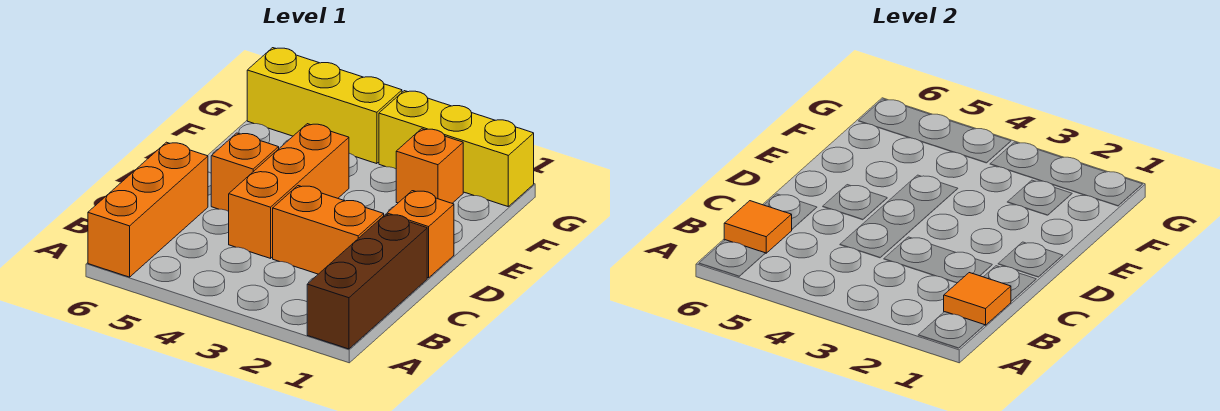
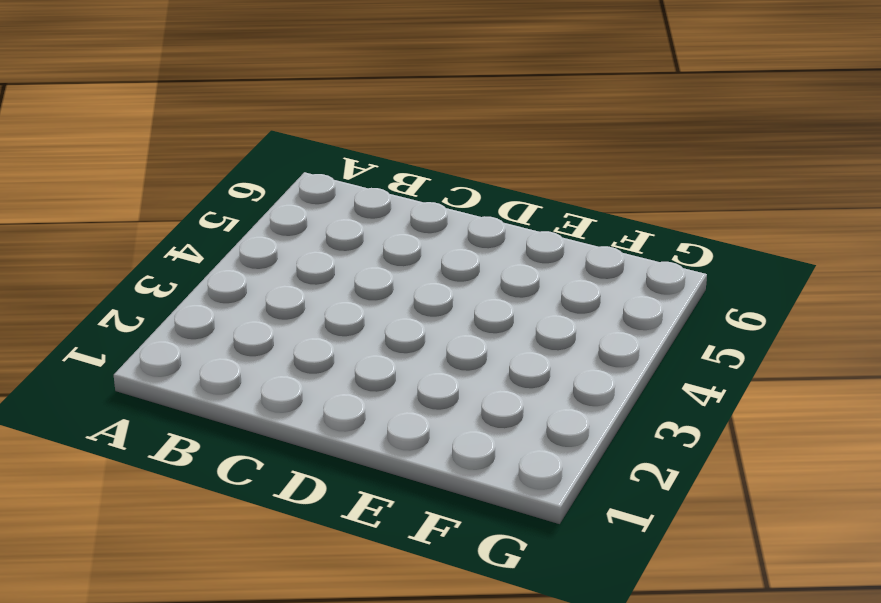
none -> brown brick A1:C1 level 1
none -> orange brick A6:C6 level 1

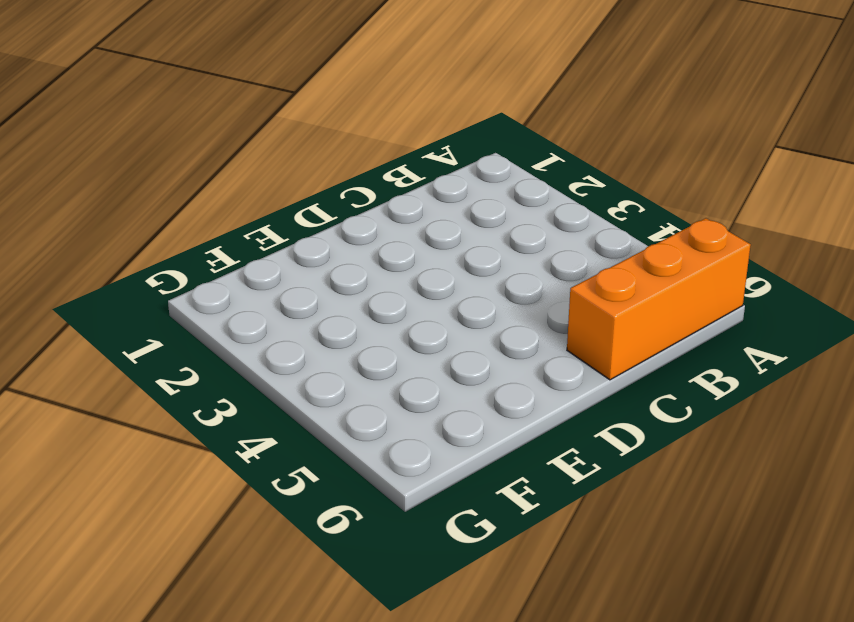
none -> brown brick A1:C1 level 1
none -> orange brick C2:C3 level 1

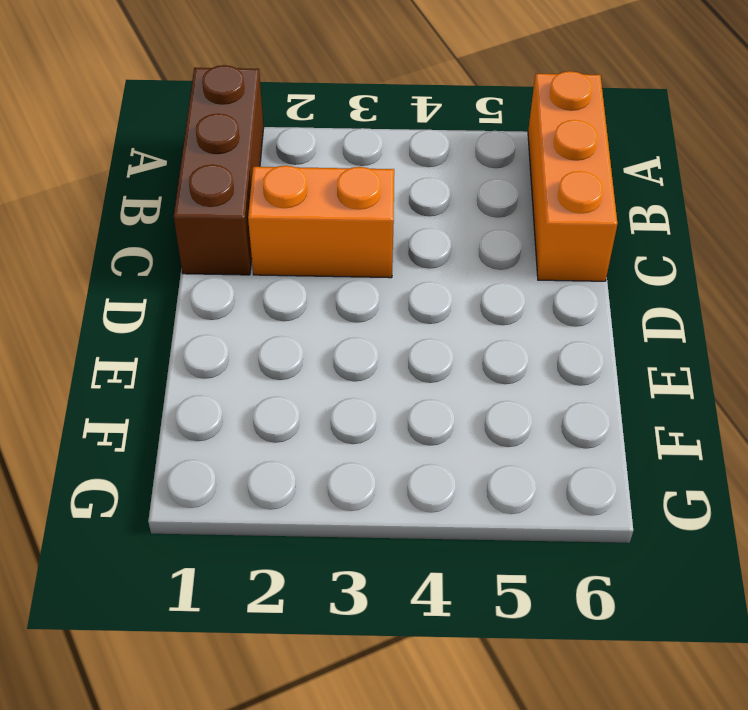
none -> orange brick C4:E4 level 1
none -> orange brick D1 level 1

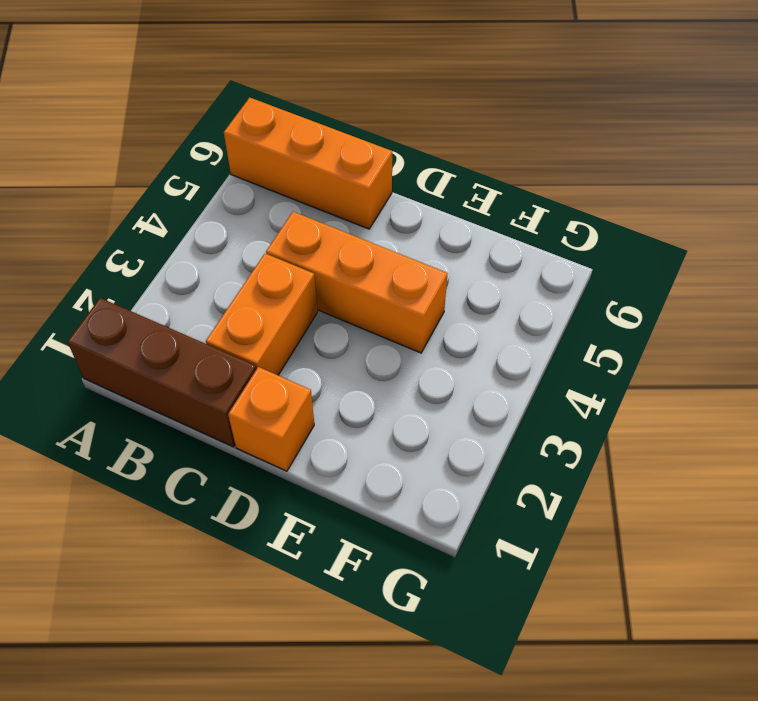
none -> orange brick D5 level 1
none -> orange brick F2 level 1

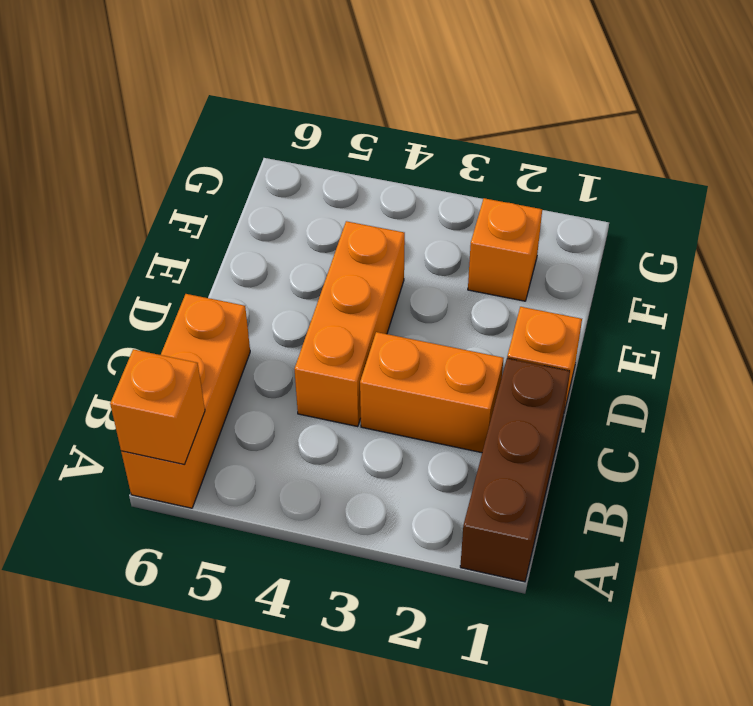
orange brick A6 level 2 -> orange brick D5 level 1
none -> yellow brick G1:G3 level 1
none -> yellow brick G4:G6 level 1

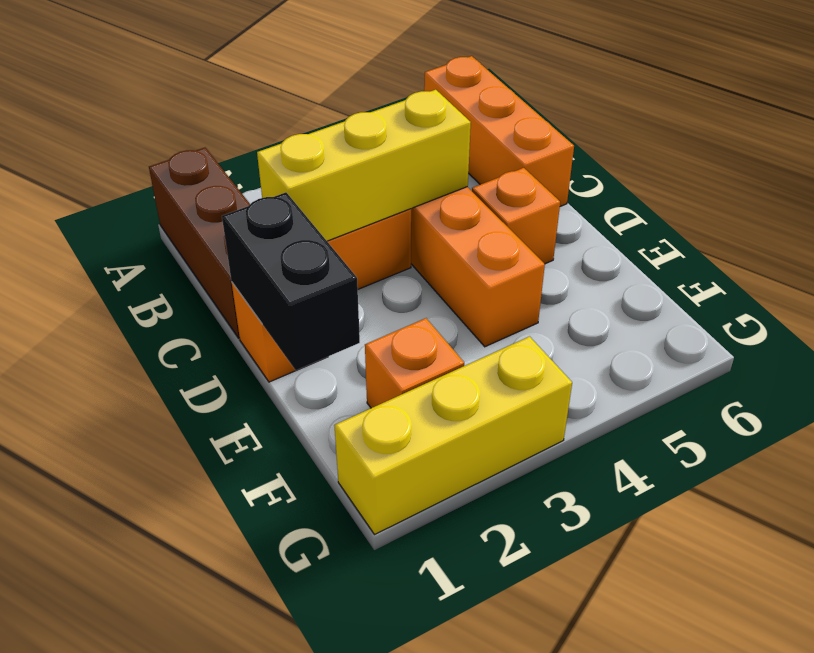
yellow brick C2:C4 level 2 -> yellow brick G4:G6 level 1
black brick D1:E1 level 2 -> none
none -> orange tile B1 level 2
none -> orange tile B6 level 2

